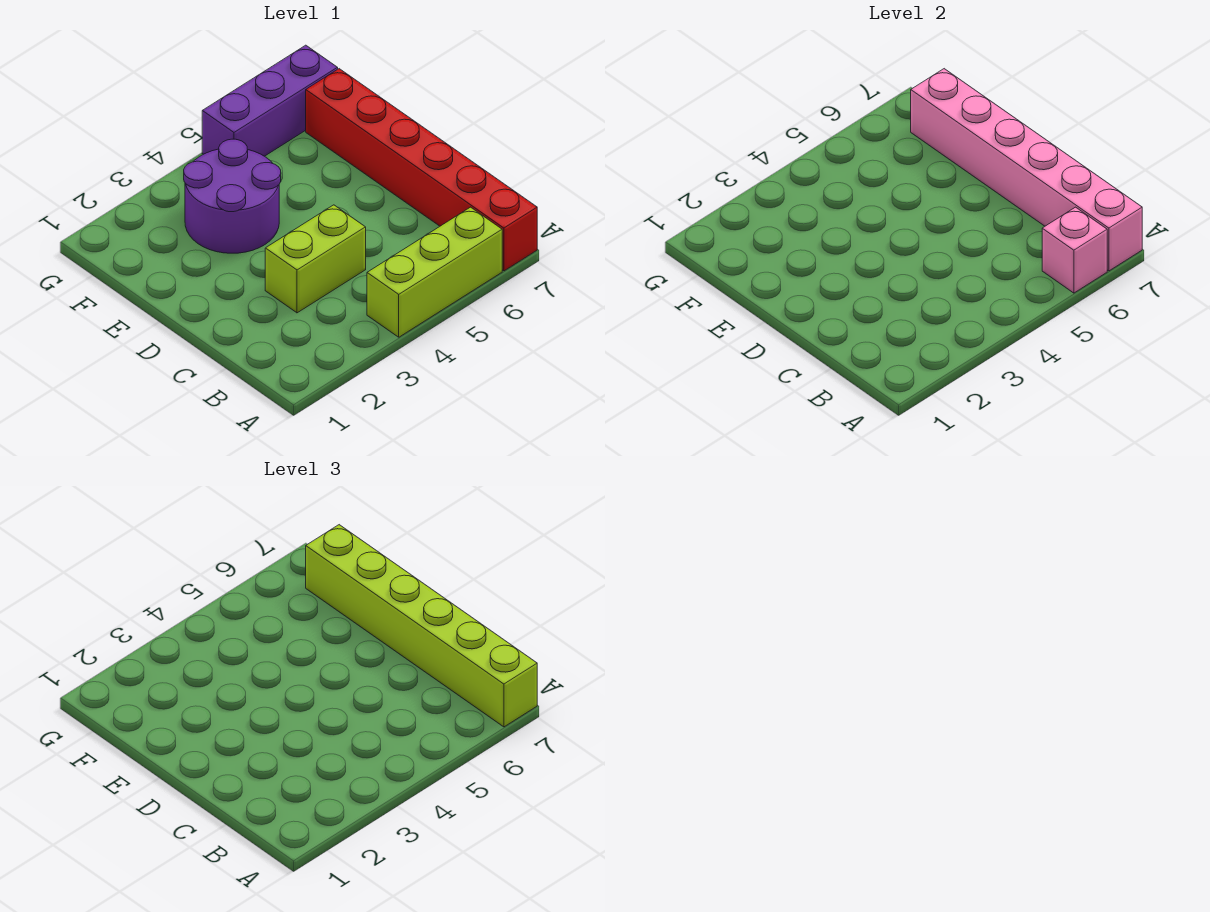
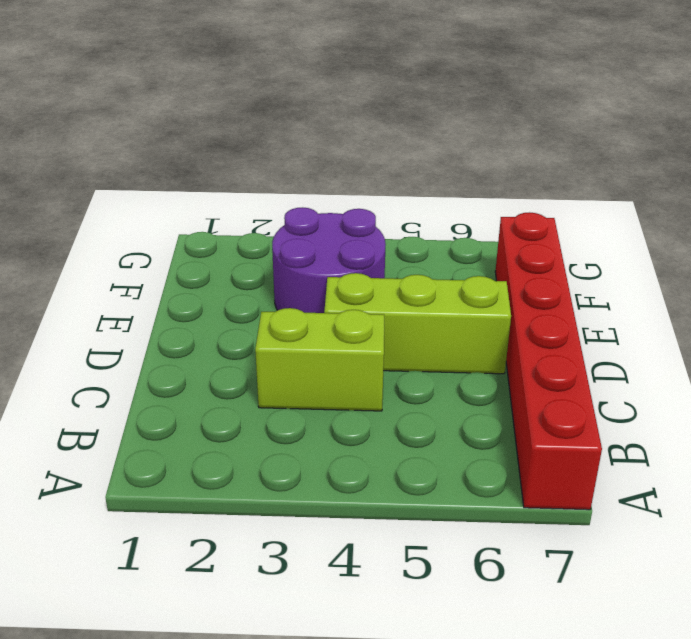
lime brick D4:D6 level 1 -> lime brick A4:A6 level 1
none -> purple brick G5:G7 level 1
none -> pink brick A6 level 2

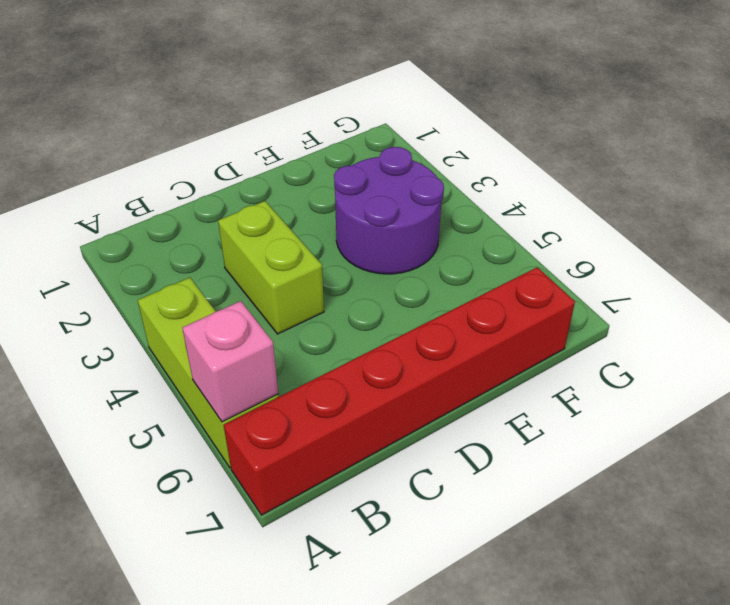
none -> purple brick G5:G7 level 1
none -> pink brick A7:F7 level 2

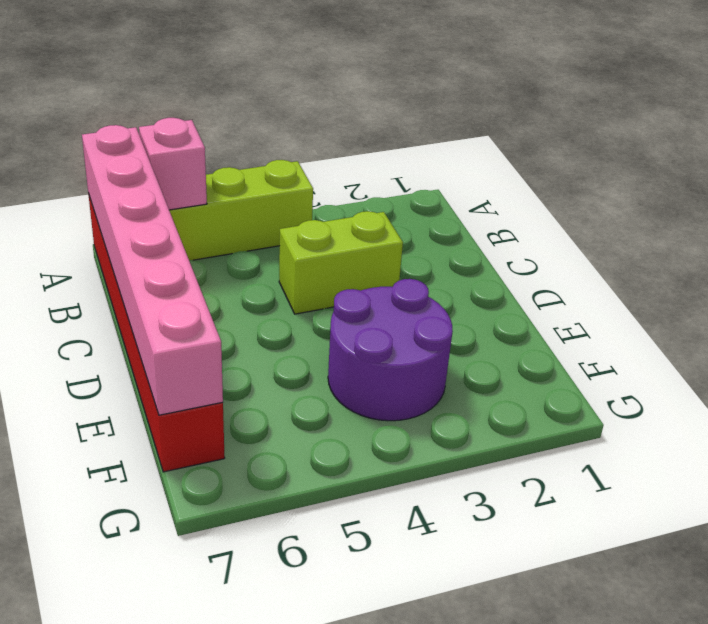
none -> purple brick G5:G7 level 1
none -> lime brick A7:F7 level 3

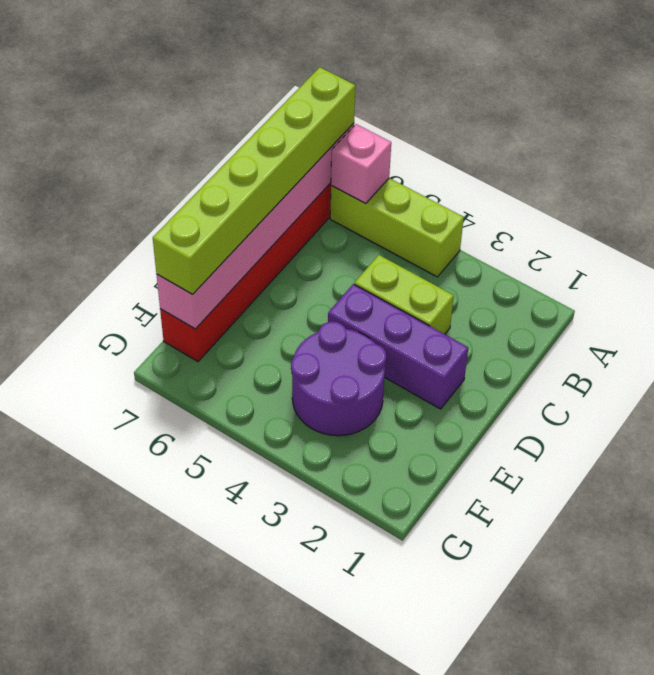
purple brick D2:D4 level 1 -> purple brick G5:G7 level 1

